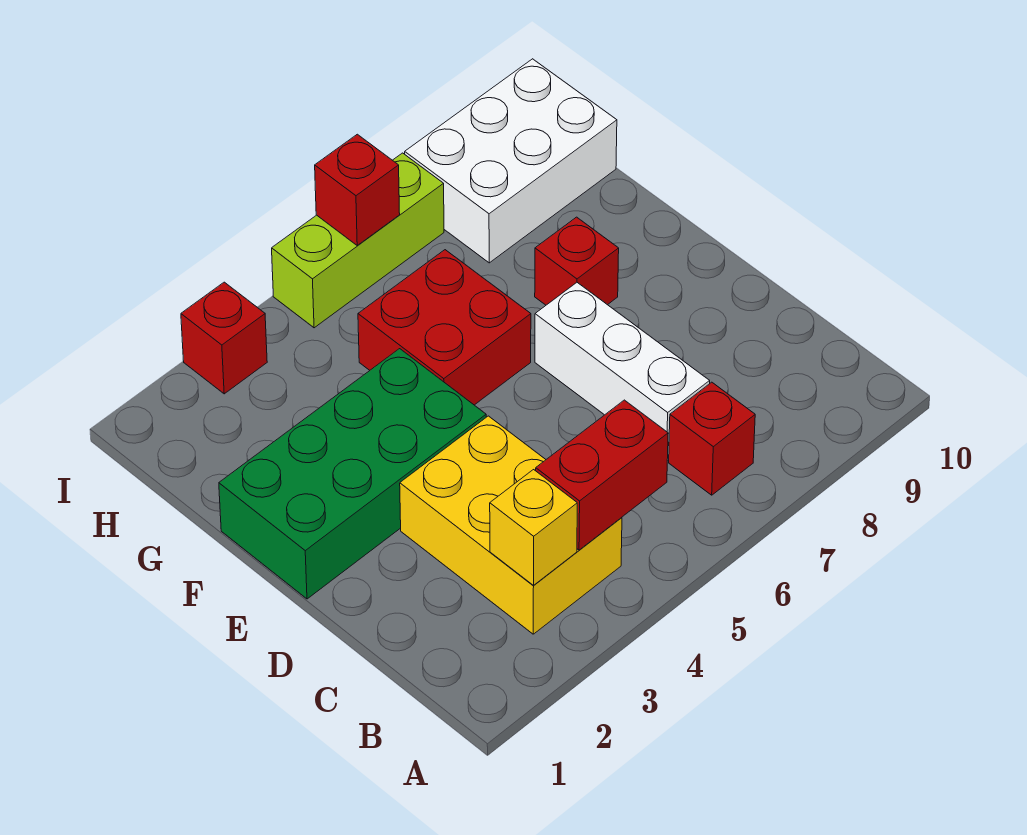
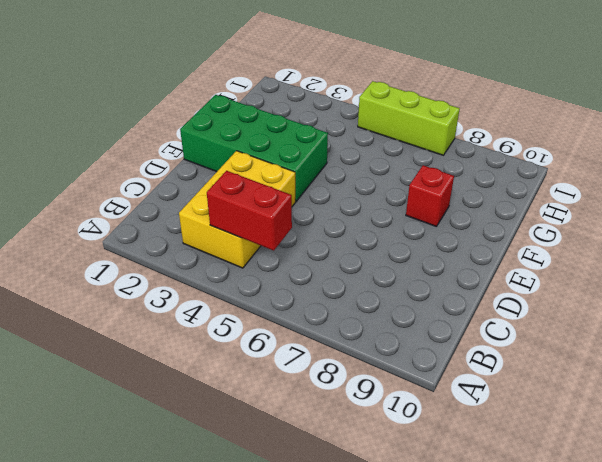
none -> red brick B7 level 1
none -> white brick C7:E7 level 1
none -> red brick F5:G6 level 1

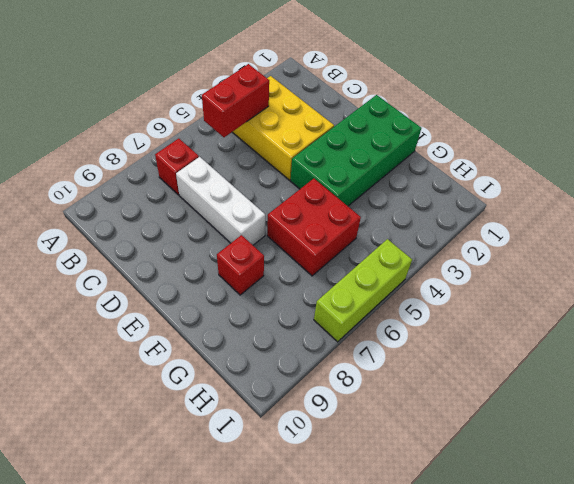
none -> white brick H8:I10 level 1
none -> red brick I3 level 1
none -> yellow brick B3 level 2

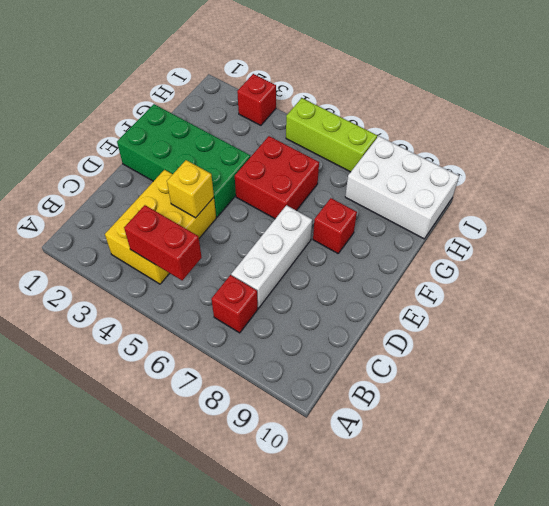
yellow brick D4 level 2 -> yellow brick B3 level 2
none -> red brick I6 level 2

